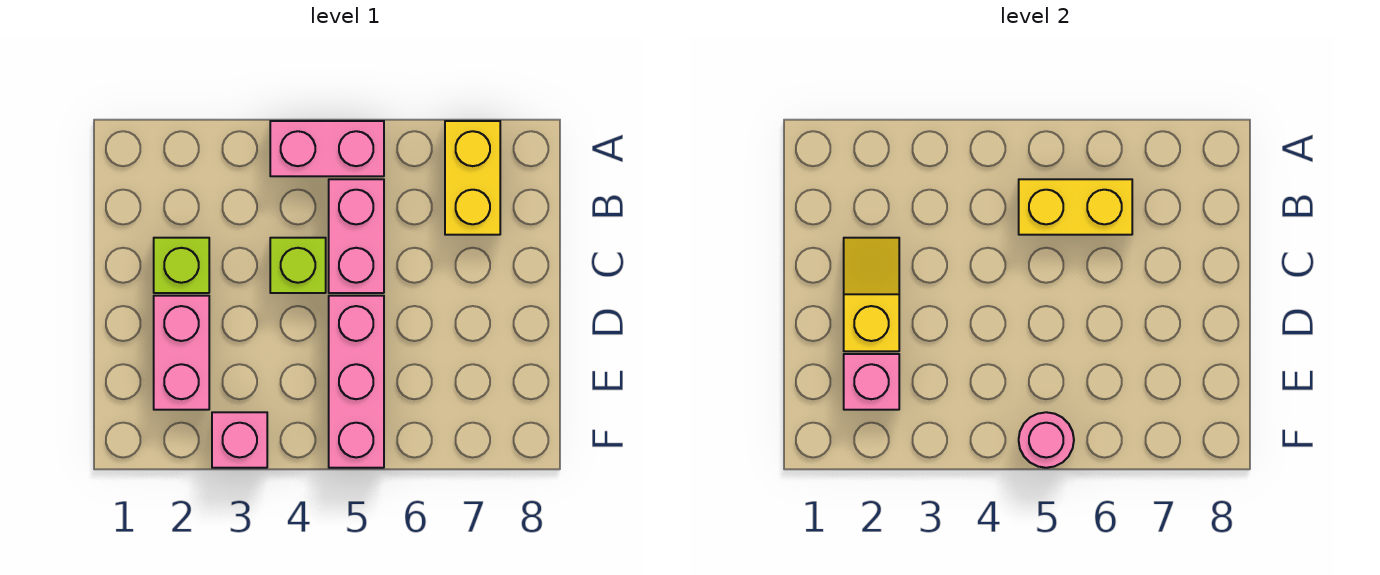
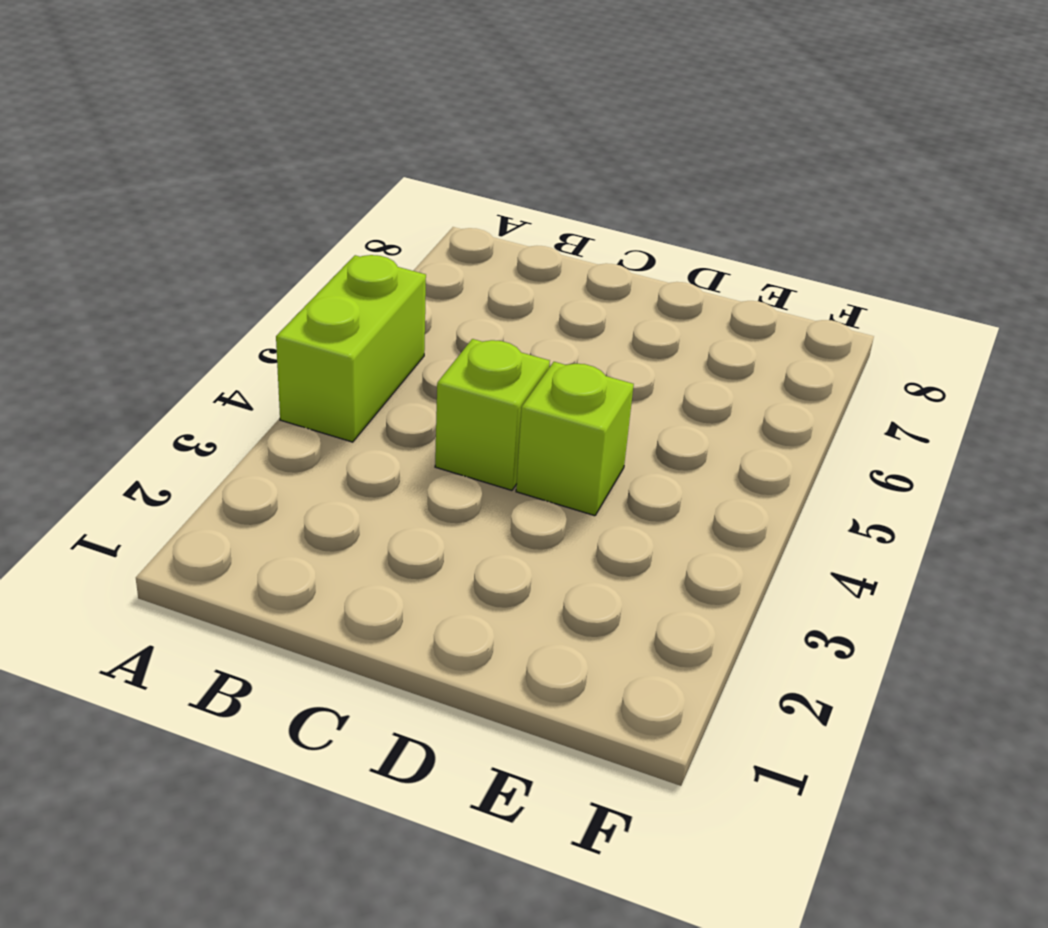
lime brick A4:A5 level 1 -> pink brick A4:A5 level 1
lime brick D4 level 1 -> lime brick C2 level 1
none -> yellow brick A7:B7 level 1
none -> pink brick B5:C5 level 1
none -> pink brick D2:E2 level 1

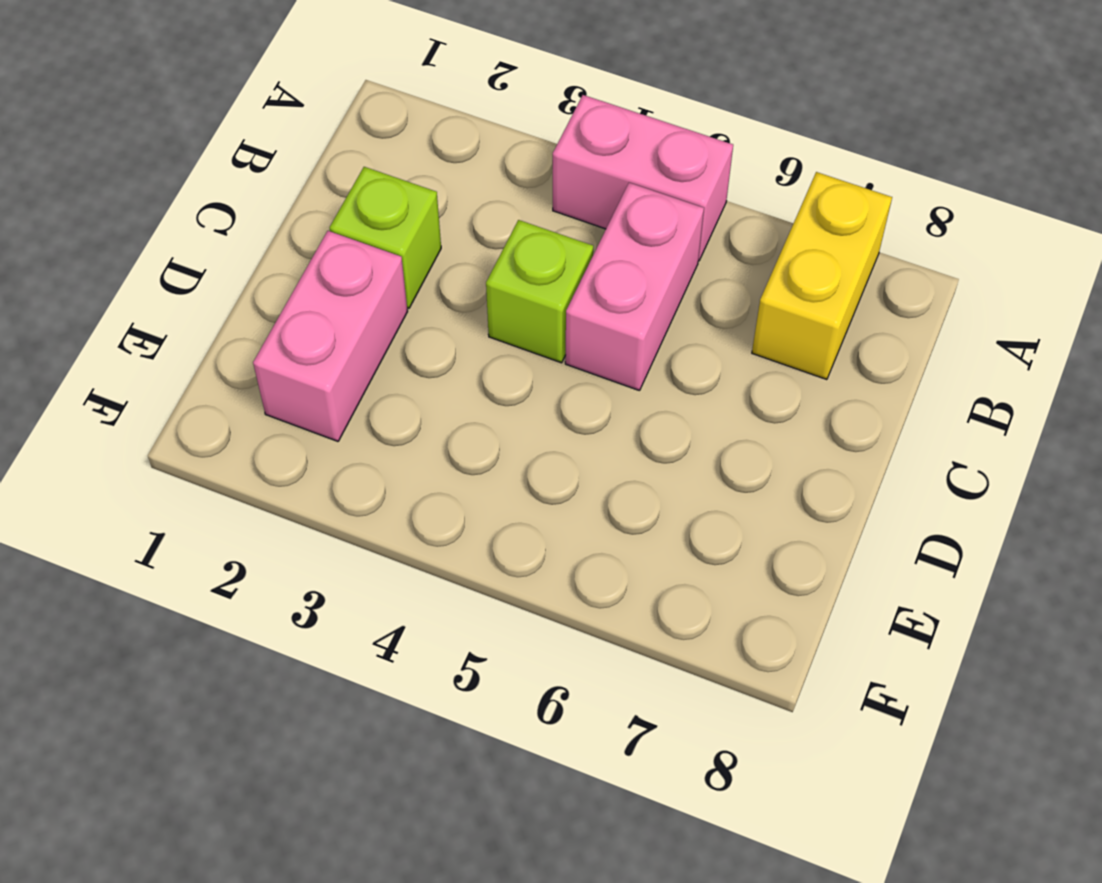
none -> pink brick D5:F5 level 1
none -> pink brick F3 level 1
none -> yellow brick B5:B6 level 2

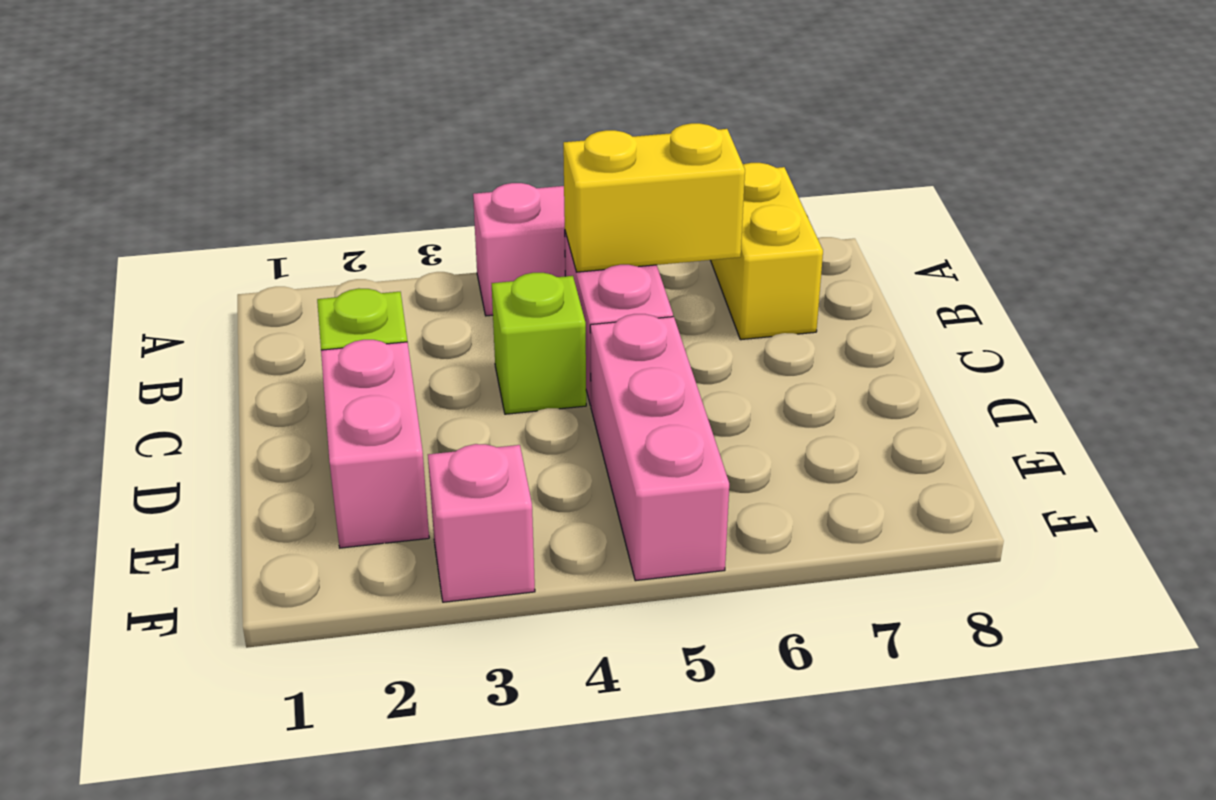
none -> yellow slope C2:D2 level 2 top D
none -> pink brick E2 level 2
none -> pink round brick F5 level 2

